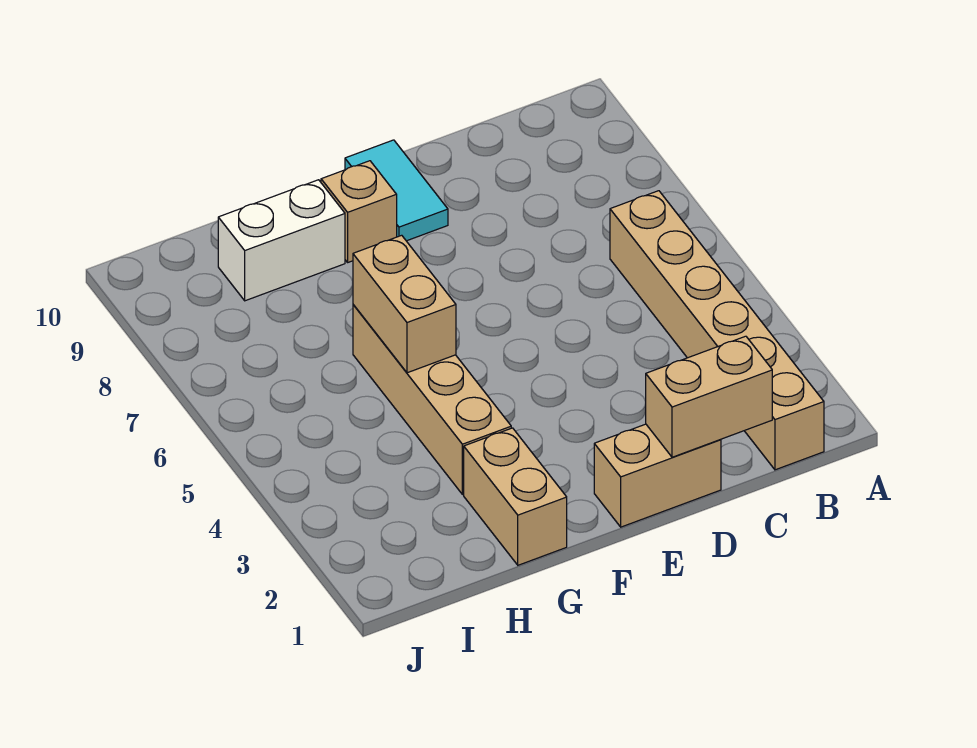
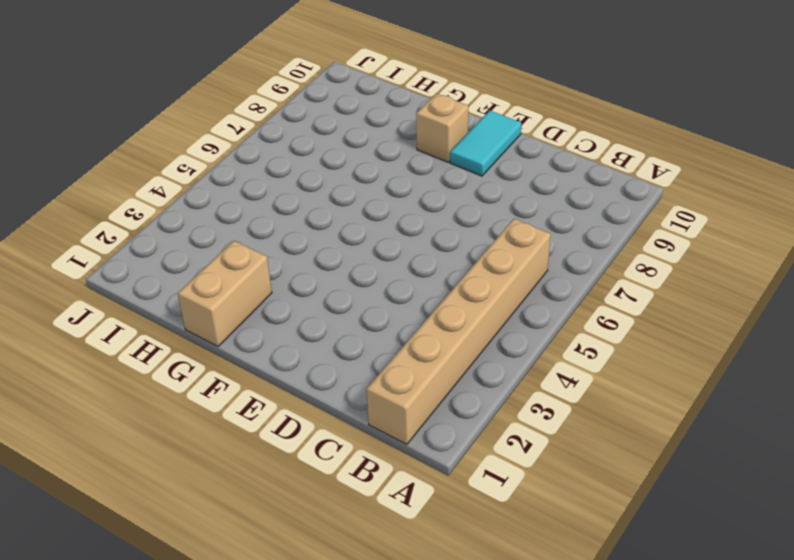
none -> tan brick D1:E1 level 1
none -> tan brick G3:G6 level 1

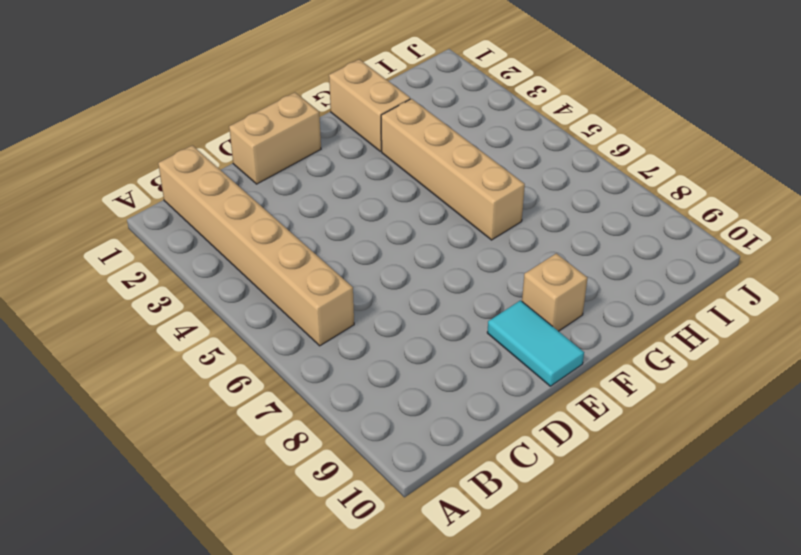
none -> white brick G9:H9 level 1
none -> tan brick C1:D1 level 2

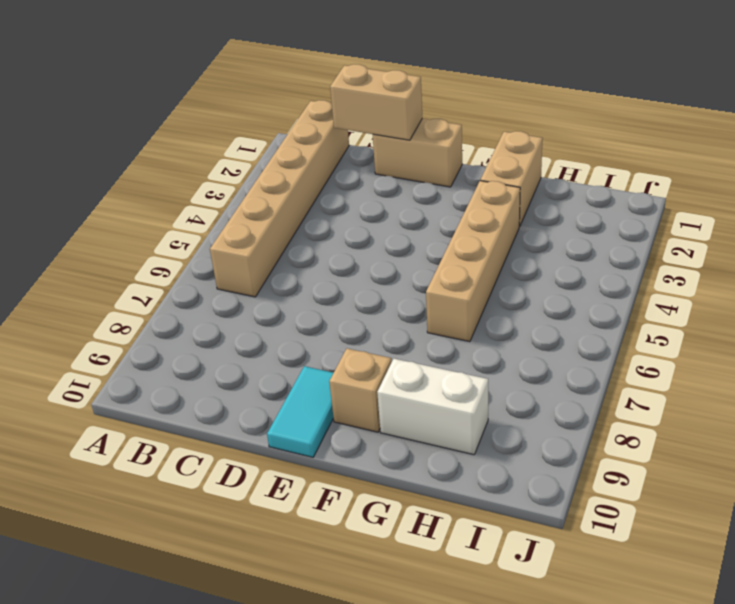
none -> tan brick G5:G6 level 2

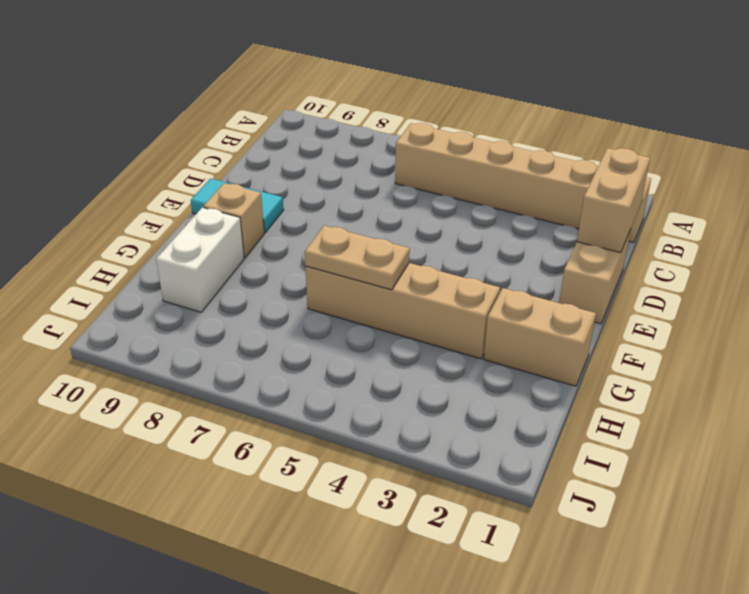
tan plate G5:G6 level 2 -> tan brick G5:G6 level 2

